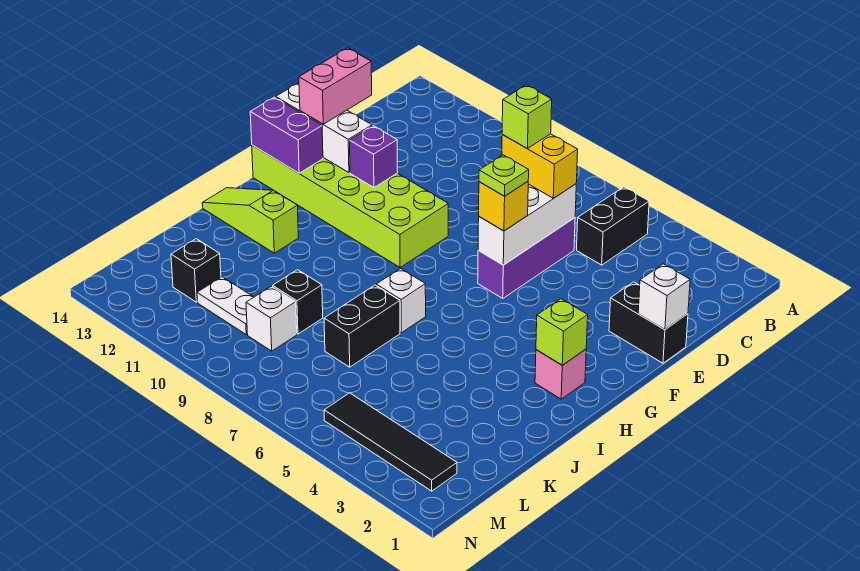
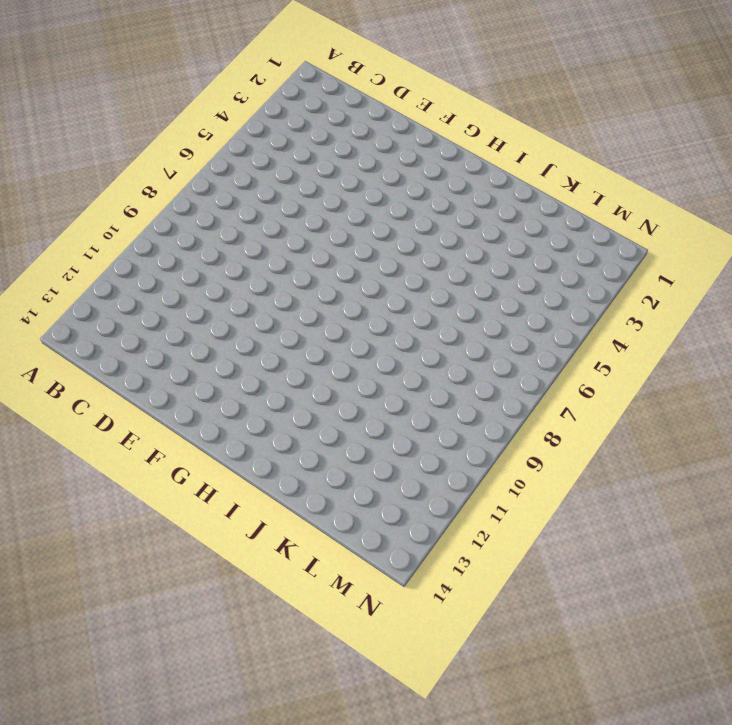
none -> black brick B5:C5 level 1
none -> purple brick D6:F6 level 1
none -> black brick E1:E2 level 1

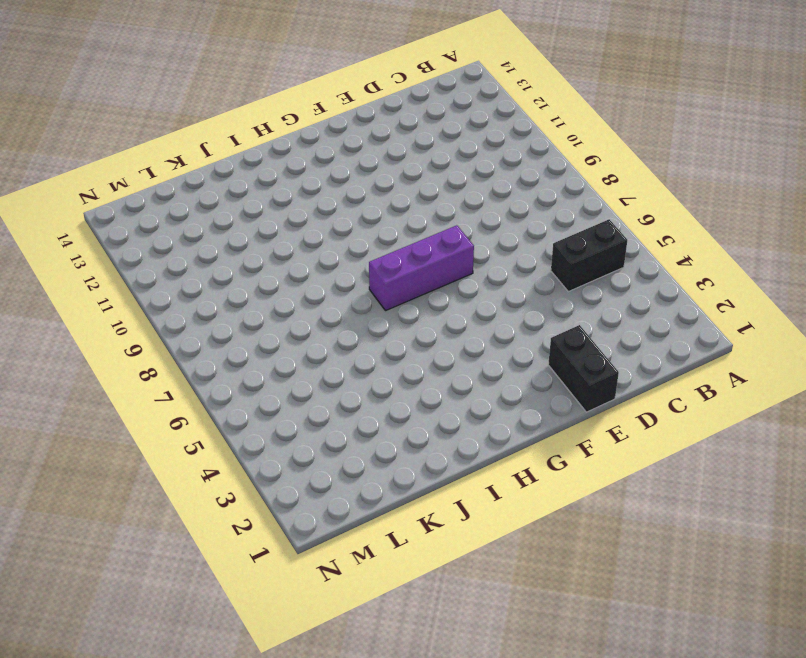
purple brick F7:H7 level 1 -> purple brick D6:F6 level 1
none -> lime brick F9:G14 level 1
none -> pink brick H2 level 1
none -> white brick I7 level 1

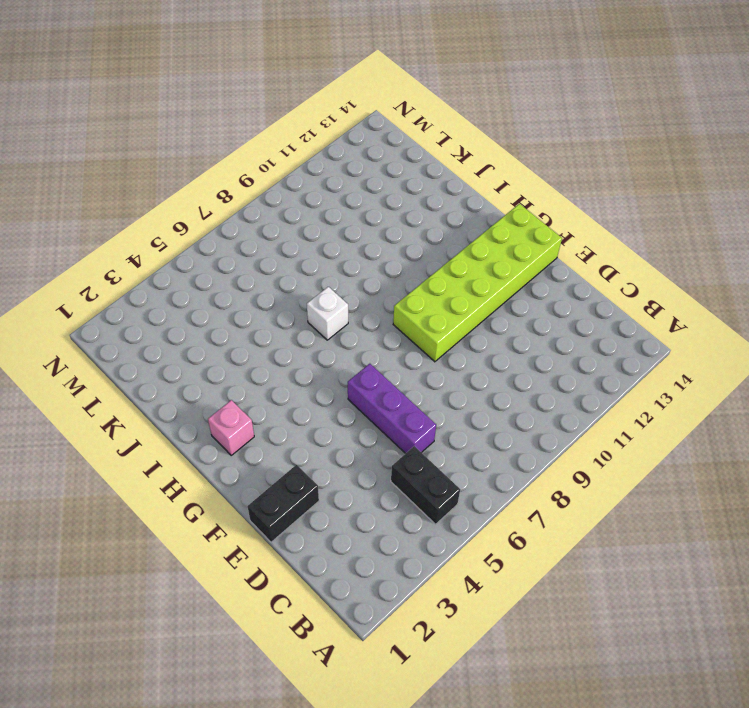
none -> lime slope I12:I14 level 1 top 12
none -> black brick J7:K7 level 1
none -> black brick K9 level 1

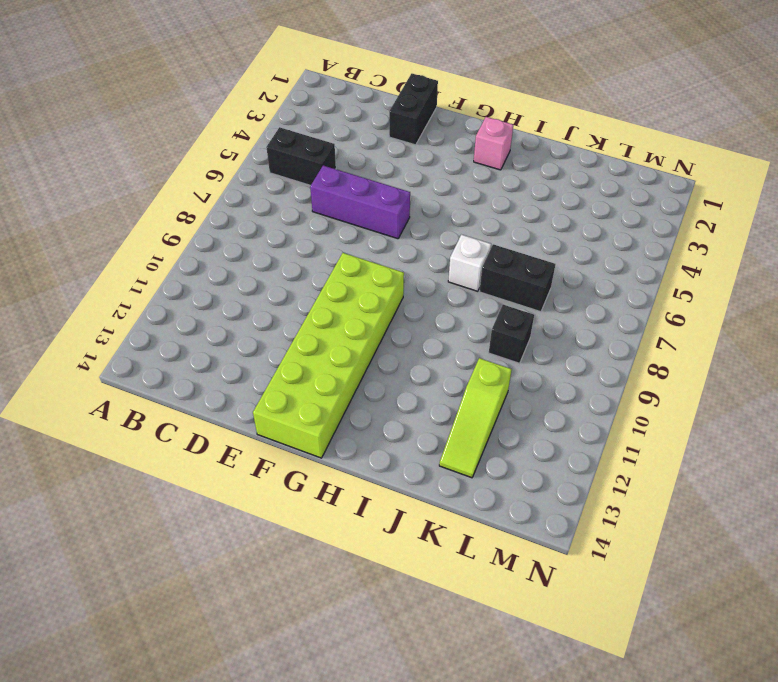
lime slope K11:K13 level 1 top 11 -> lime slope I12:I14 level 1 top 12
none -> white brick L9 level 1
none -> white plate L10:L11 level 1
none -> black brick L12 level 1

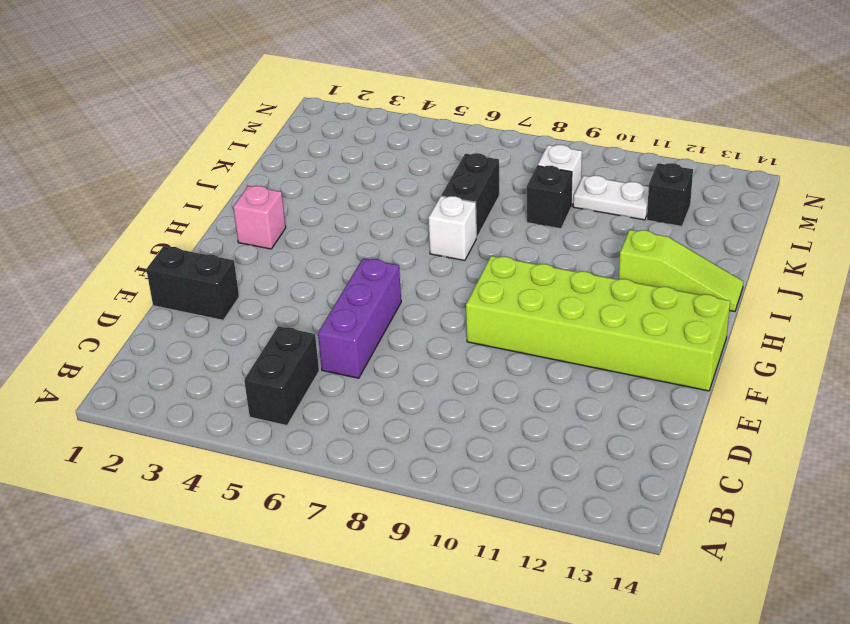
none -> black tile M2:M5 level 1
none -> white brick D6:F6 level 2
none -> white brick E1 level 2

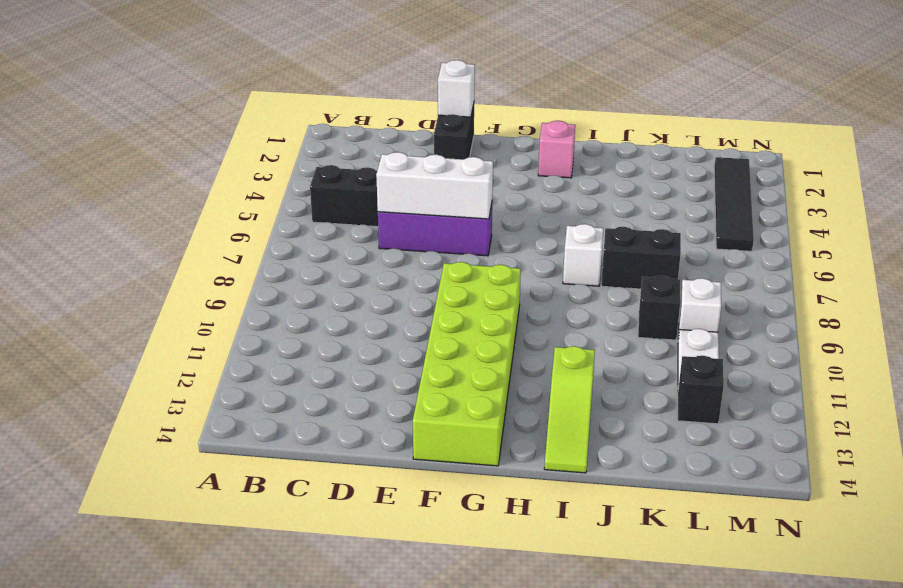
none -> purple brick F11 level 2
none -> white brick F12:F14 level 2
none -> purple brick G13:G14 level 2

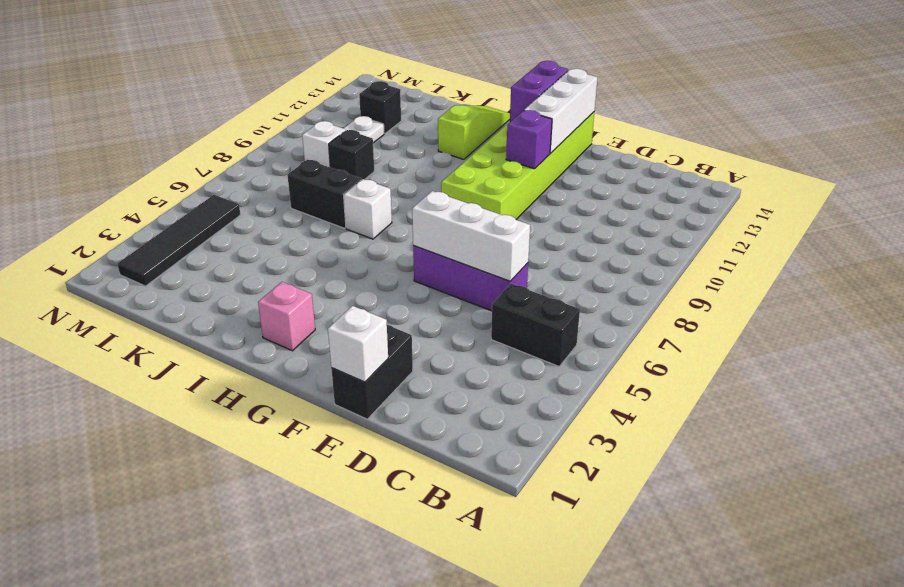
none -> lime brick H2 level 2
none -> yellow brick D6:D7 level 3
none -> pink brick E13:F13 level 3

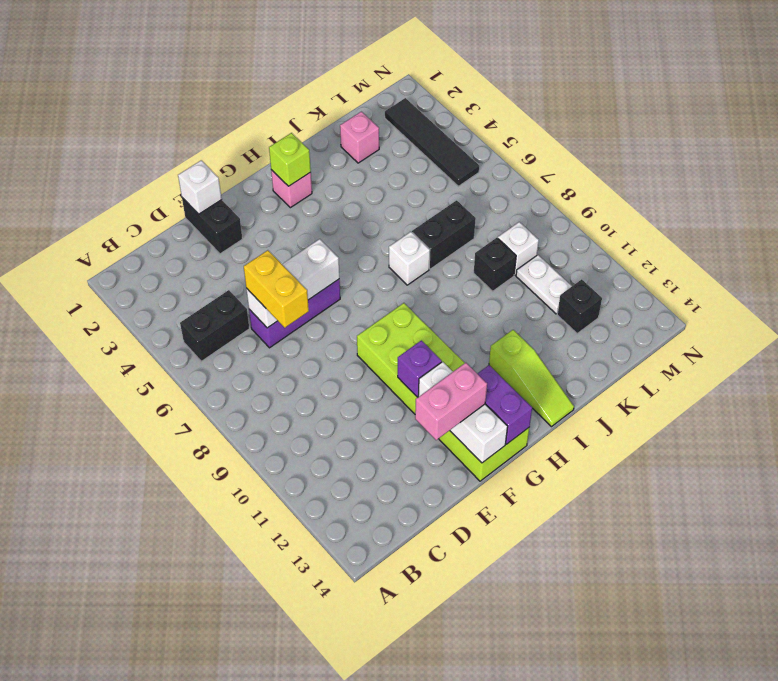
pink brick K2 level 1 -> none
none -> yellow brick F6 level 3
none -> lime brick D7 level 4
none -> lime plate F6 level 4

